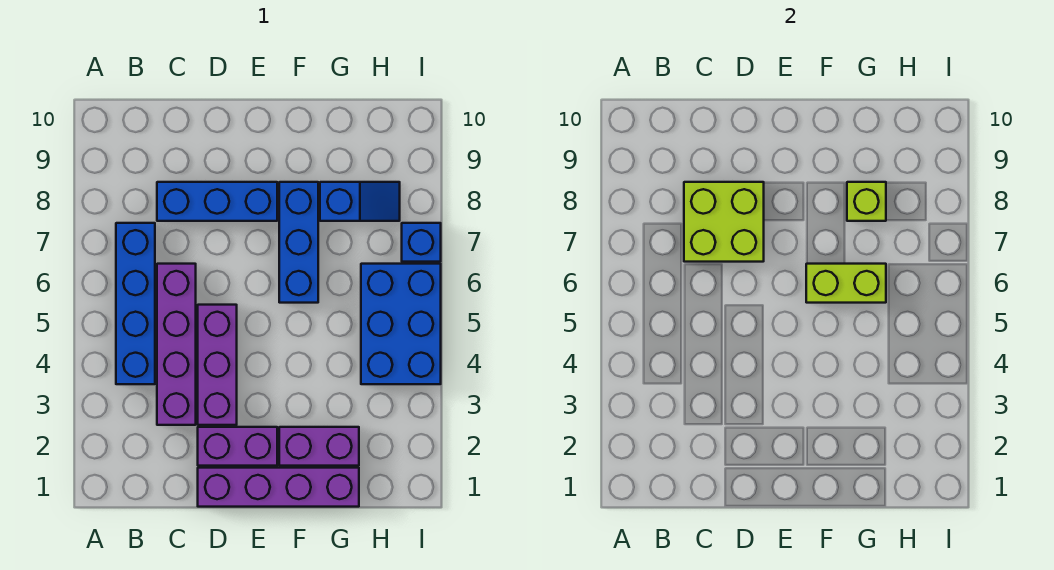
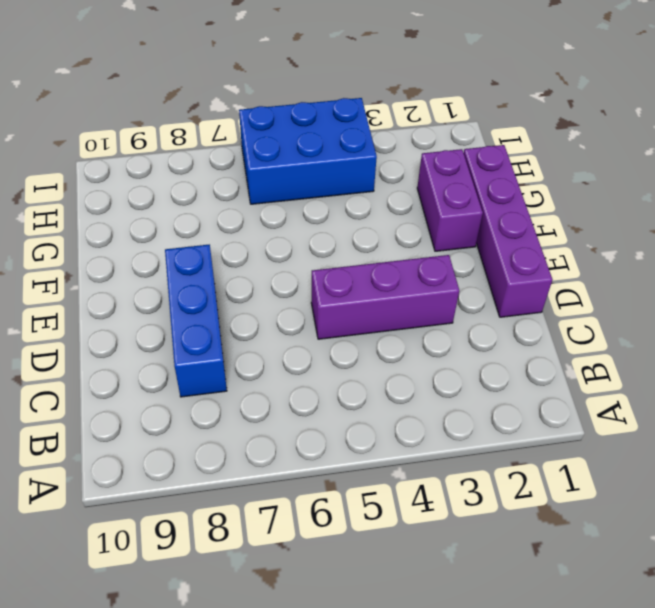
none -> blue brick B4:B7 level 1
none -> purple brick C3:C6 level 1
none -> purple brick D2:E2 level 1

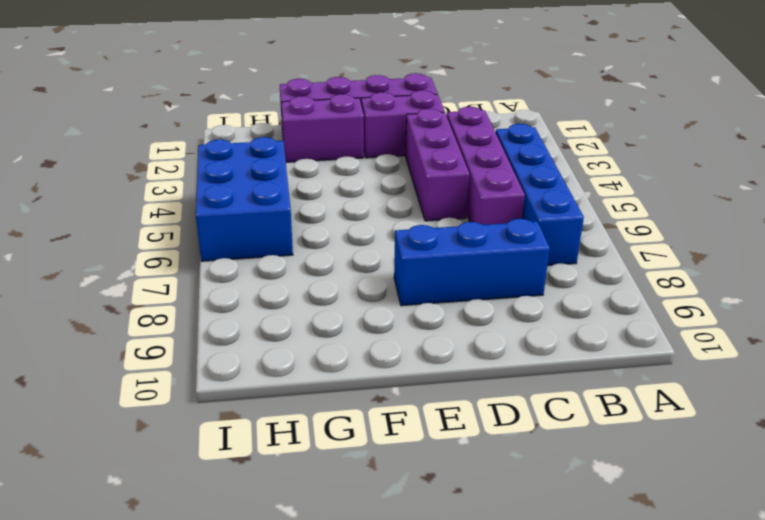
none -> blue brick F6:F8 level 1
none -> blue slope G8:H8 level 1 top G
none -> blue brick I7 level 1

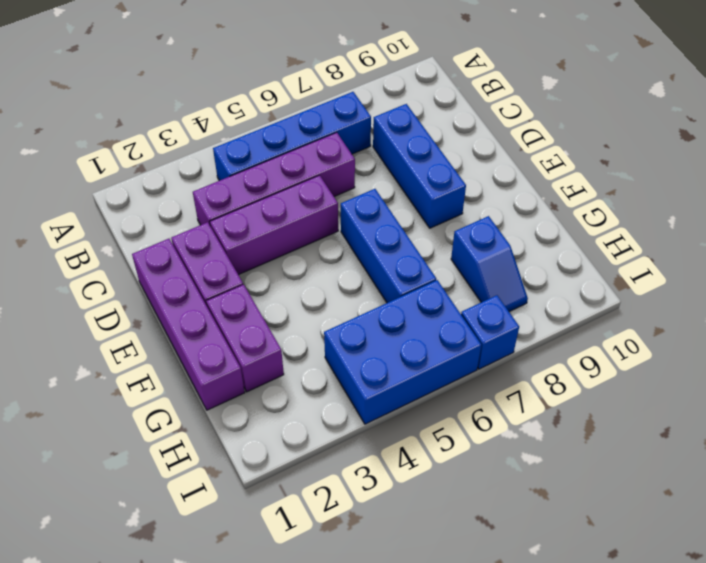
blue brick E6:G6 level 1 -> blue brick F6:F8 level 1
none -> lime brick C7:D8 level 2
none -> lime brick F6:G6 level 2
none -> lime brick G8 level 2

